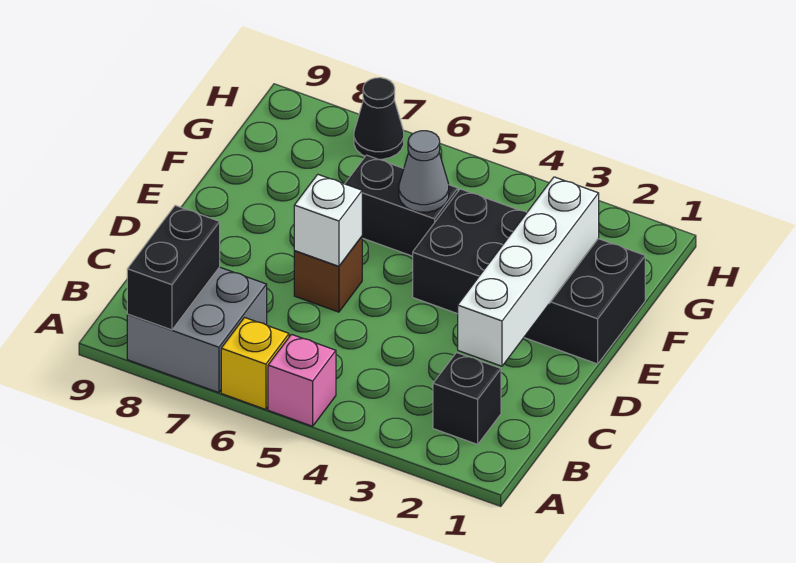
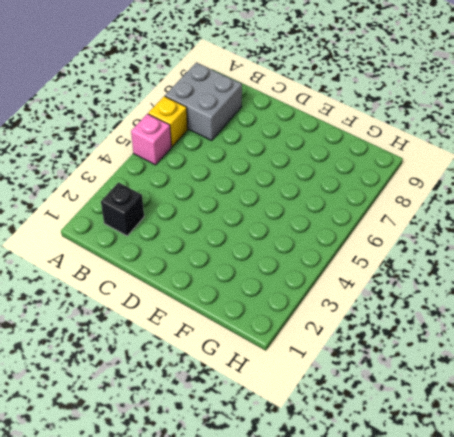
none -> brown brick D6 level 1
none -> black brick E1:F4 level 1
none -> black brick F5:F6 level 1

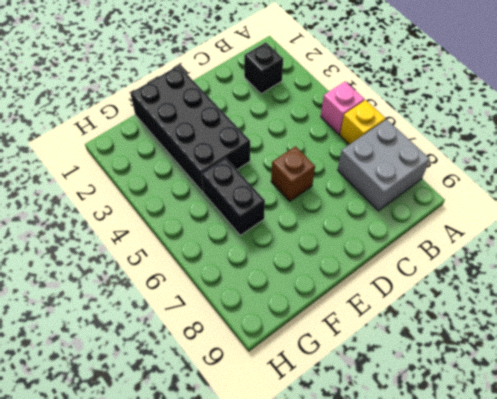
none -> black cone H7 level 1
none -> black brick A8:B8 level 2
none -> white brick C2:F2 level 2

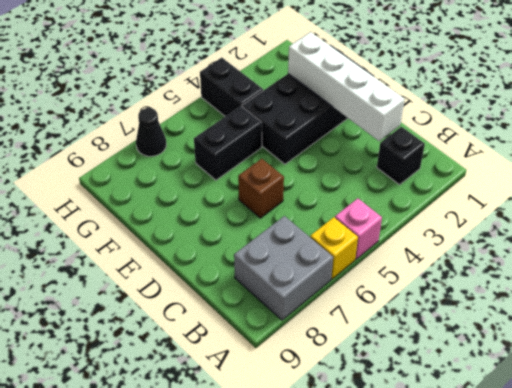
black brick G4:H4 level 1 -> black brick A8:B8 level 2
none -> white brick D6 level 2
none -> grey cone F5 level 2

